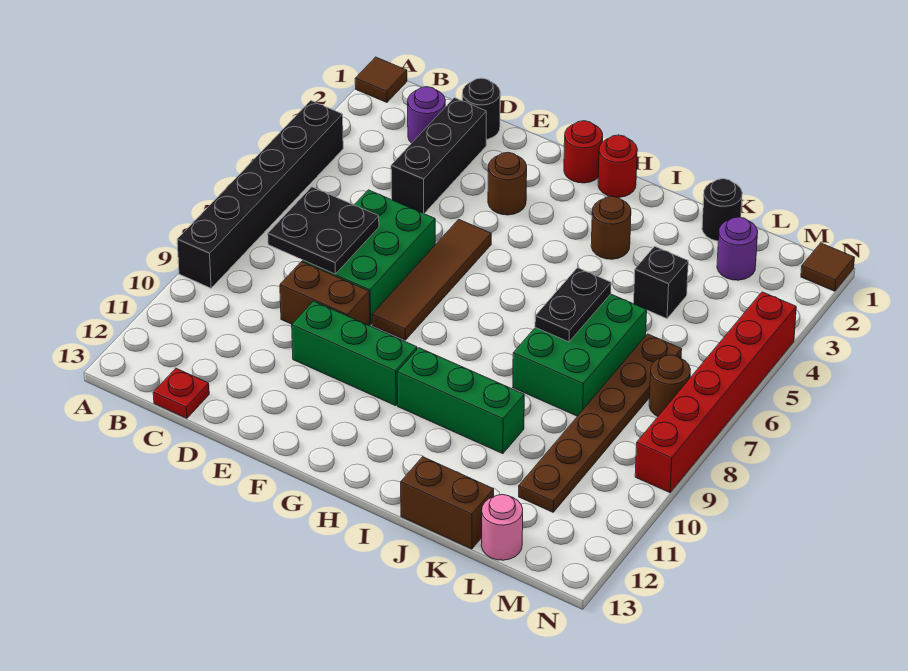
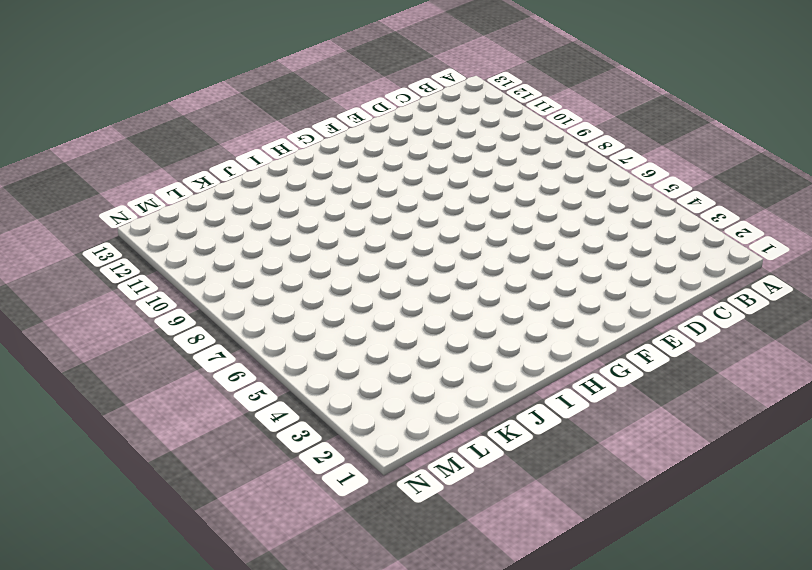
none -> brown tile A1 level 1
none -> black brick A4:A9 level 1
none -> purple round brick C2 level 1

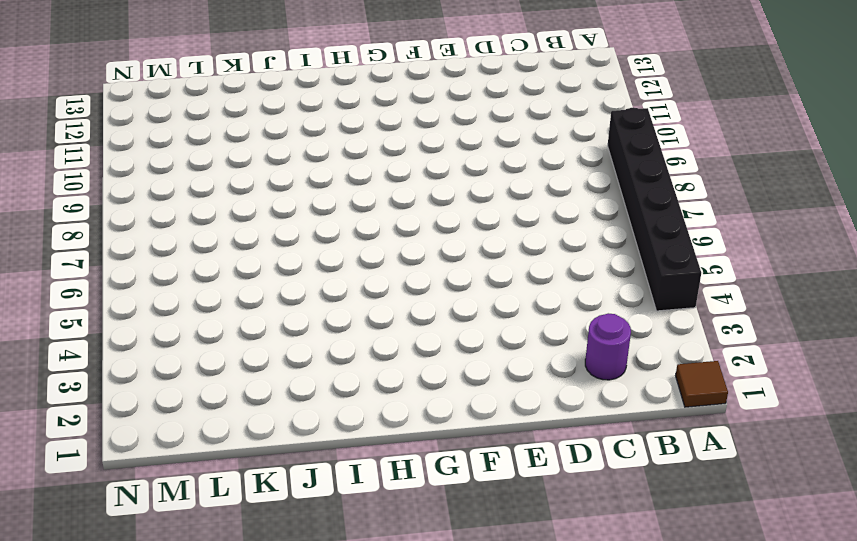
none -> red plate C13 level 1
none -> black round brick D1 level 1
none -> black brick D2:D4 level 1

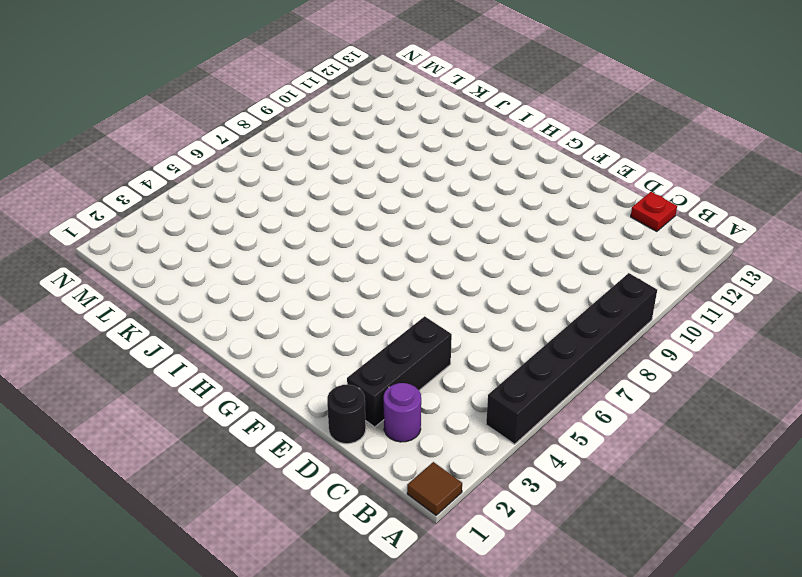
none -> green brick D6:E8 level 1
none -> brown brick D9:E9 level 1
none -> green brick E10:G10 level 1

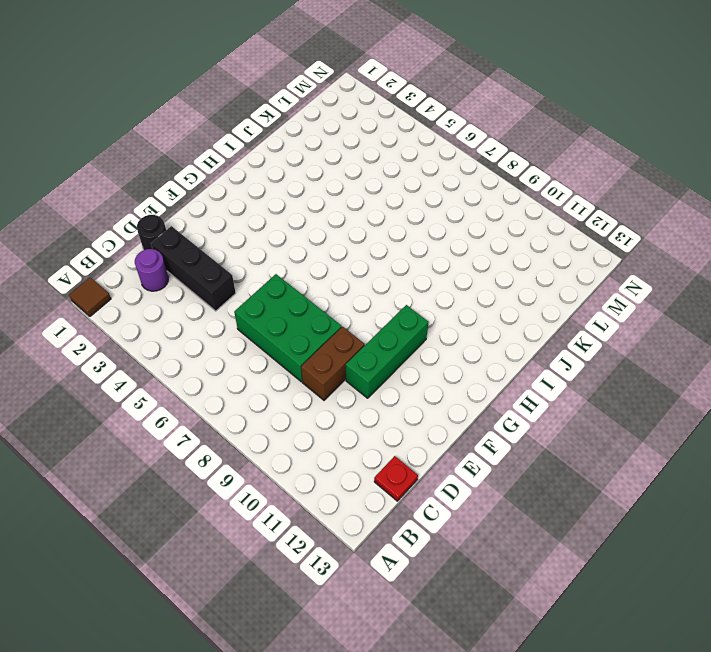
none -> black brick A4:A9 level 1
none -> brown round brick F3 level 1
none -> brown tile F5:F8 level 1

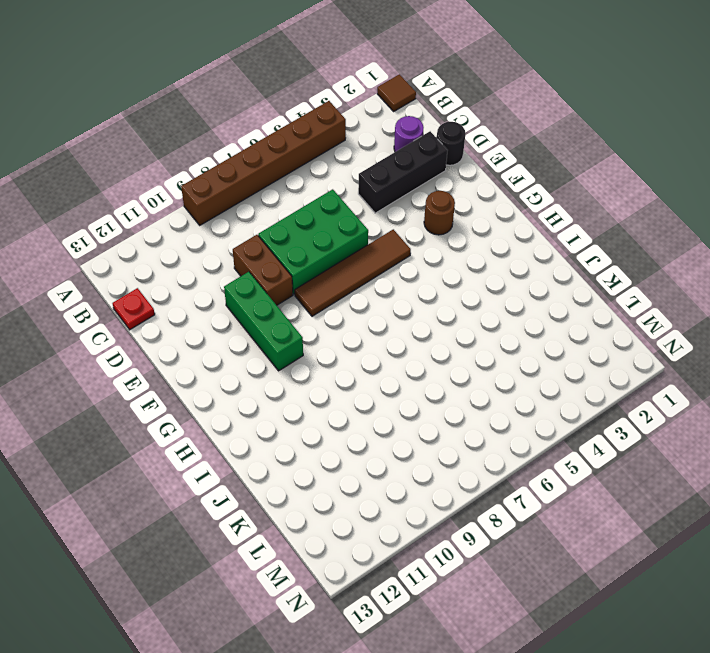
brown brick A4:A9 level 1 -> black brick A4:A9 level 1
none -> red round brick G1 level 1
none -> red round brick H1 level 1
none -> green brick H10:J10 level 1

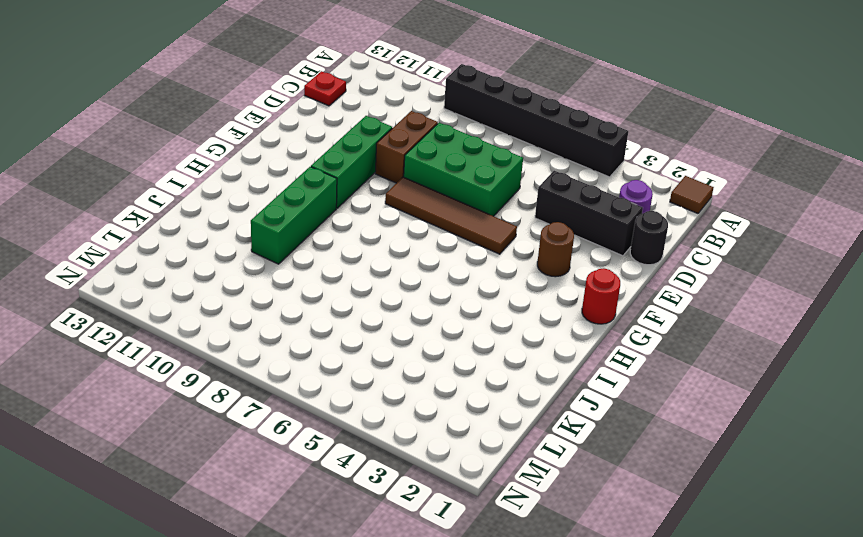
none -> red round brick H1 level 1
none -> brown round brick I3 level 1
none -> green brick J6:K8 level 1

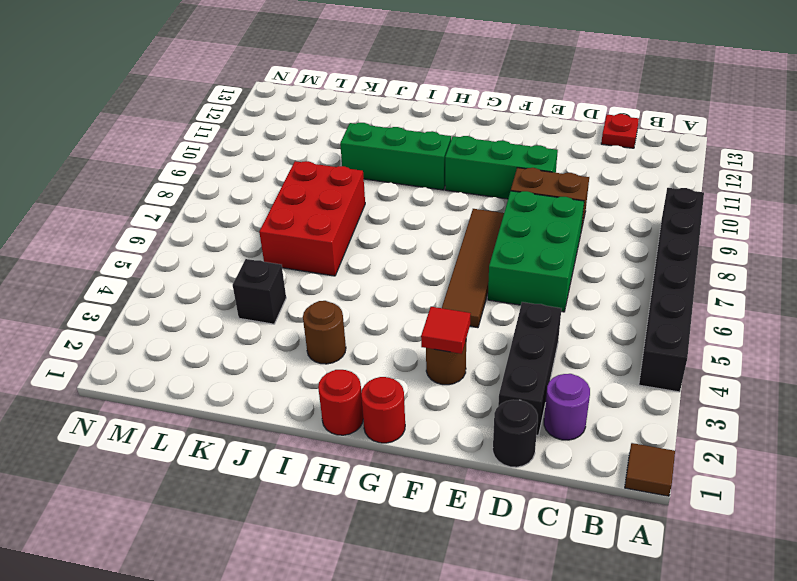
red tile F3 level 2 -> none
red brick J6:K8 level 1 -> green brick J6:K8 level 1
none -> brown brick J13:K13 level 1
none -> black round brick K1 level 1
none -> purple round brick L2 level 1

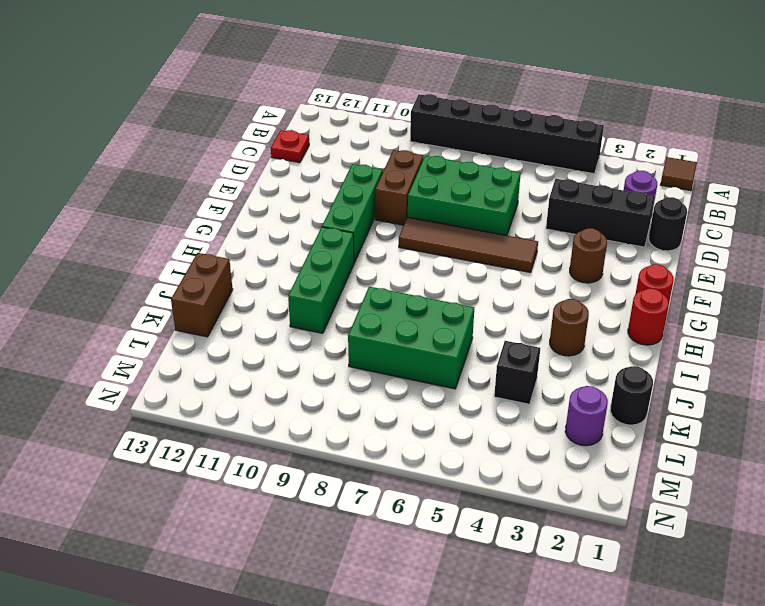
none -> brown plate L6:L11 level 1
none -> pink round brick L13 level 1
none -> brown round brick M7 level 1

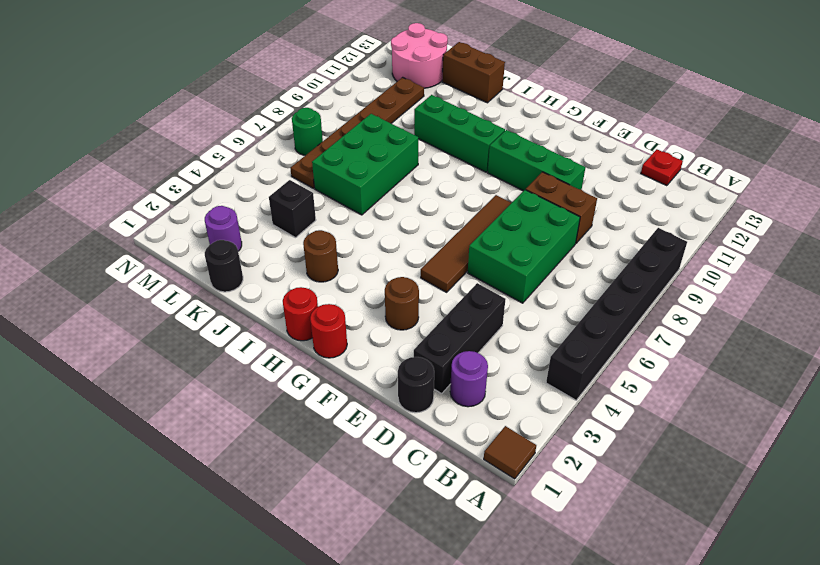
pink round brick L12:M13 level 1 -> pink round brick L13 level 1
green round brick M7 level 1 -> brown round brick M7 level 1
none -> brown tile N1 level 1
none -> red brick N4:N9 level 1
none -> black plate C7:D8 level 2

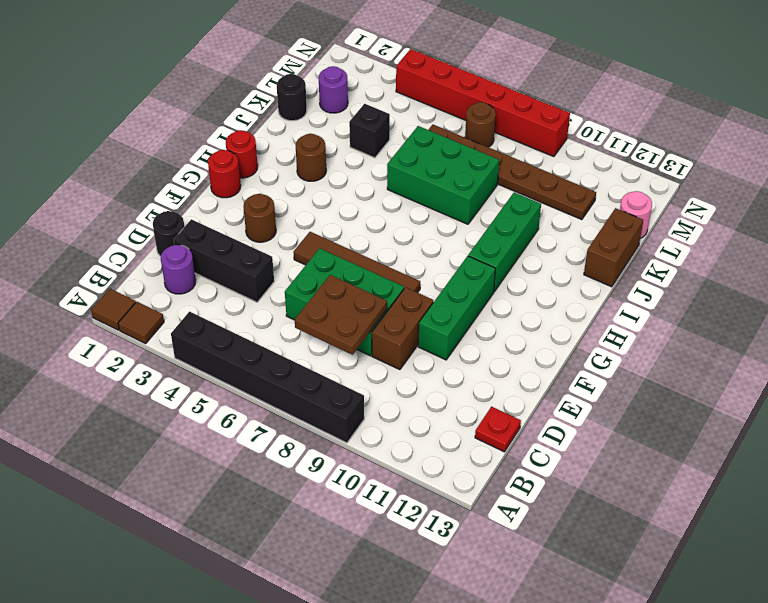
brown tile A2 level 1 -> brown tile N1 level 1
brown plate C7:D8 level 2 -> black plate C7:D8 level 2
none -> black plate J6:J7 level 2

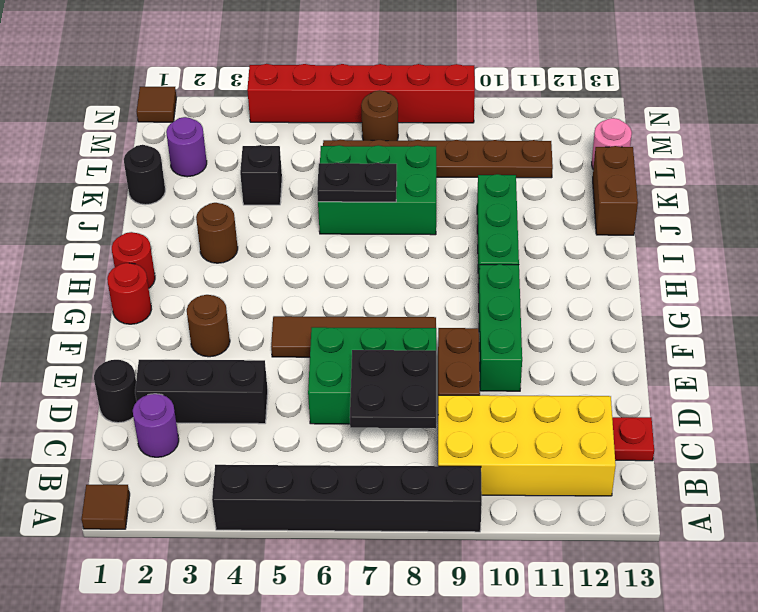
yellow brick B9:C12 level 1 -> none

